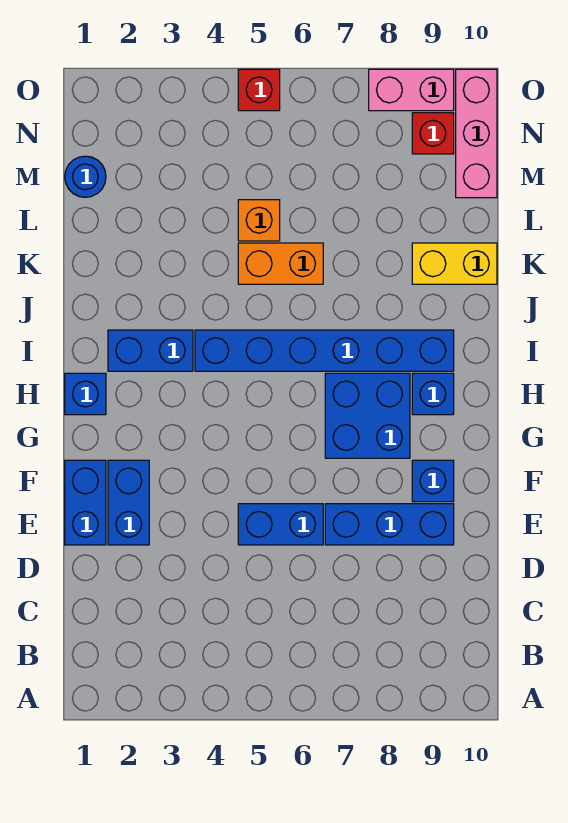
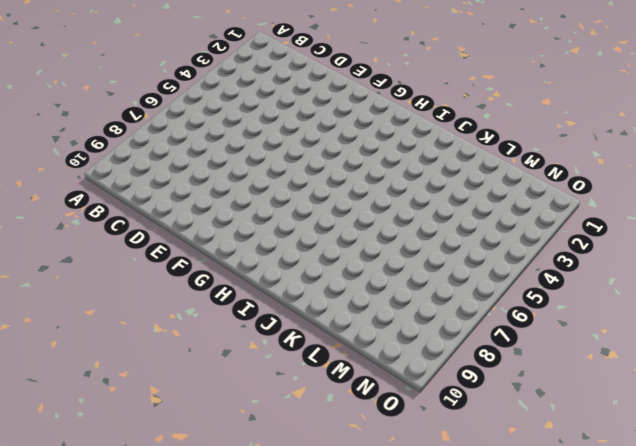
none -> blue brick E1:F1 level 1
none -> blue brick E2:F2 level 1
none -> blue brick E5:E6 level 1

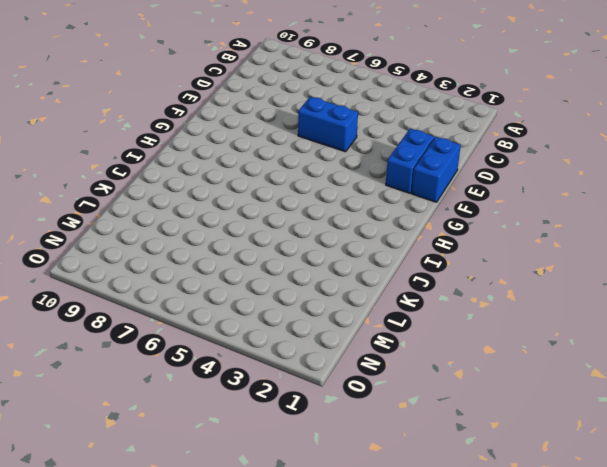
none -> blue brick E7:E9 level 1
none -> blue brick F9 level 1
none -> blue brick G7:H8 level 1

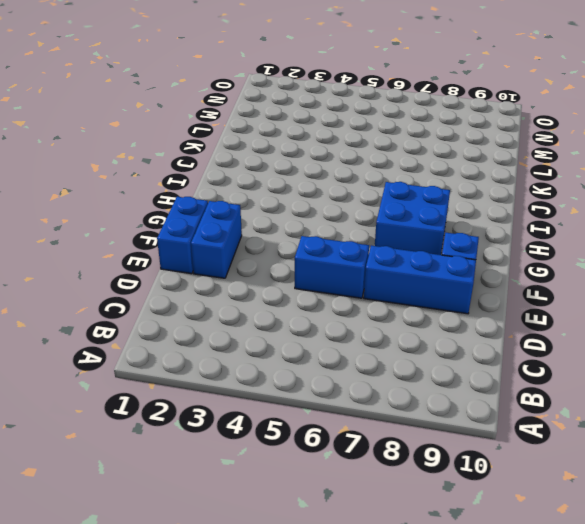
none -> blue brick H1 level 1
none -> blue brick H9 level 1
none -> blue brick I2:I3 level 1

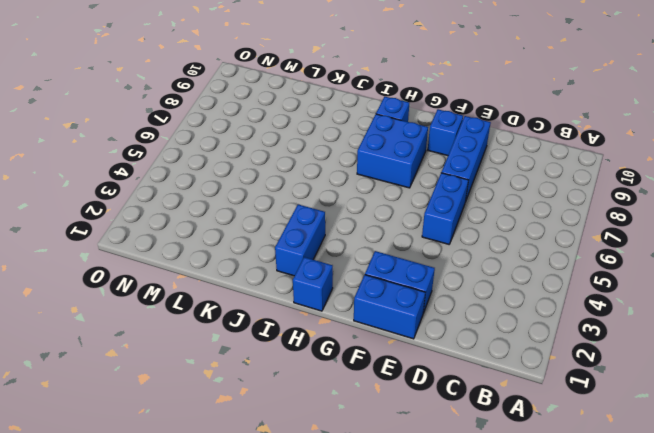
none -> blue brick I4:I9 level 1
none -> orange brick K5:K6 level 1
none -> yellow brick K9:K10 level 1

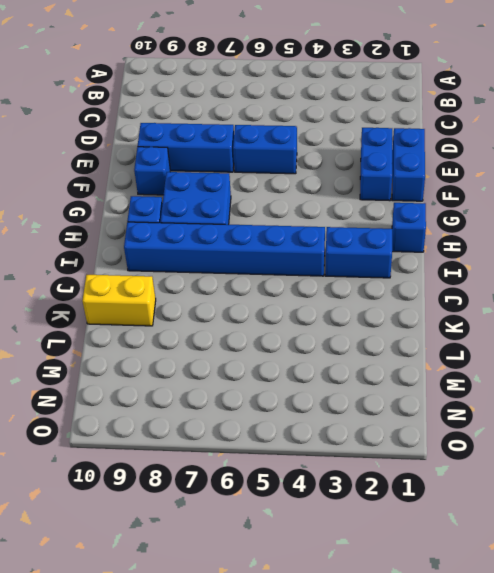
none -> orange brick K5:K6 level 1
none -> orange brick L5 level 1
none -> blue round brick M1 level 1

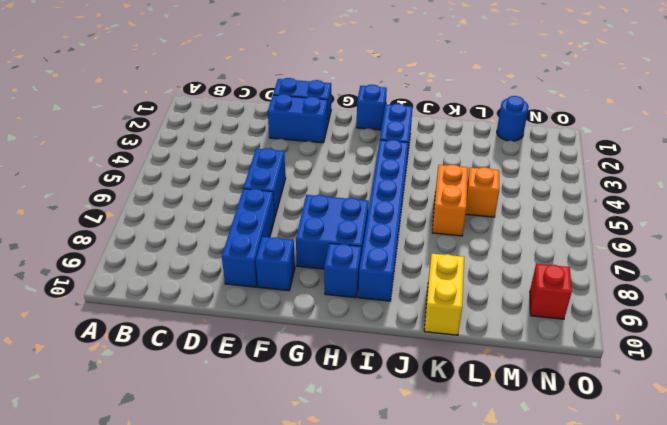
none -> pink brick M10:O10 level 1
none -> red brick O5 level 1
none -> pink brick O8:O9 level 1

